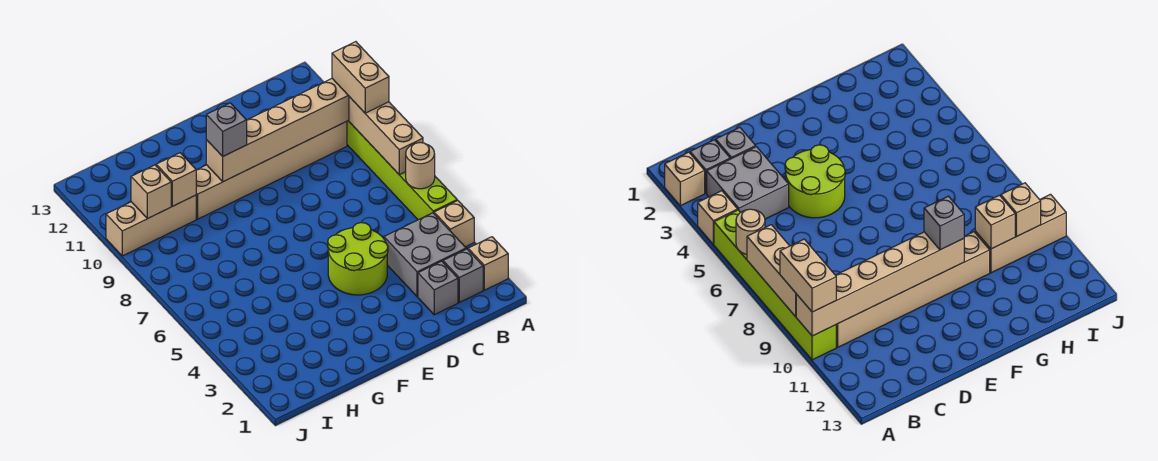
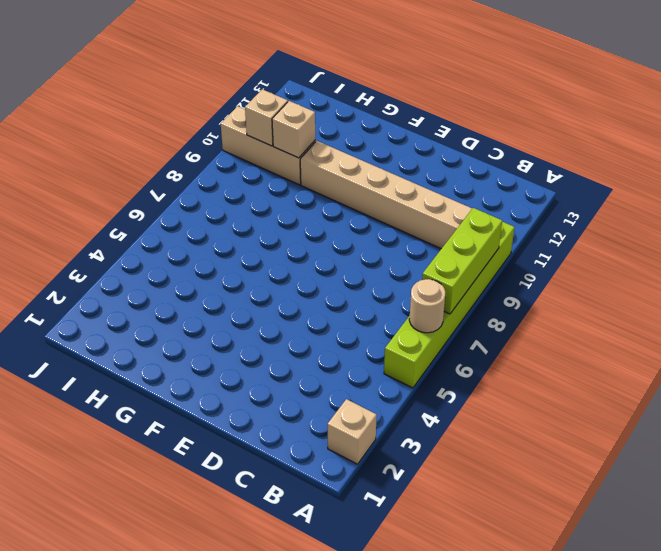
lime brick A7:A9 level 2 -> tan brick A7:A9 level 2
none -> tan brick A4 level 1
none -> grey brick B2 level 1
none -> grey brick B3:C4 level 1

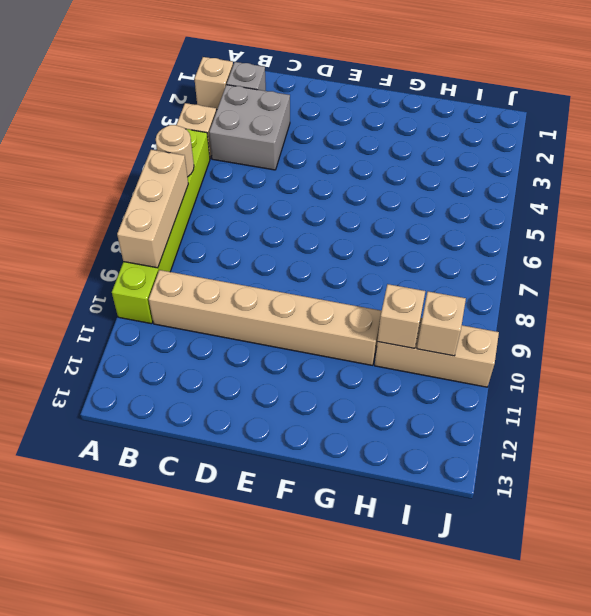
none -> grey brick C2 level 1
none -> lime round brick D4:E5 level 1
none -> tan brick A10:F10 level 2

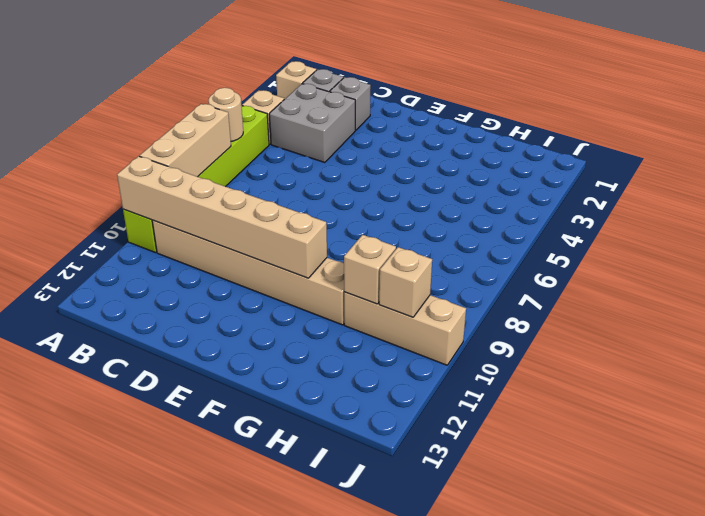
none -> lime round brick D4:E5 level 1
none -> tan brick A9:A10 level 3
none -> grey brick F10 level 3

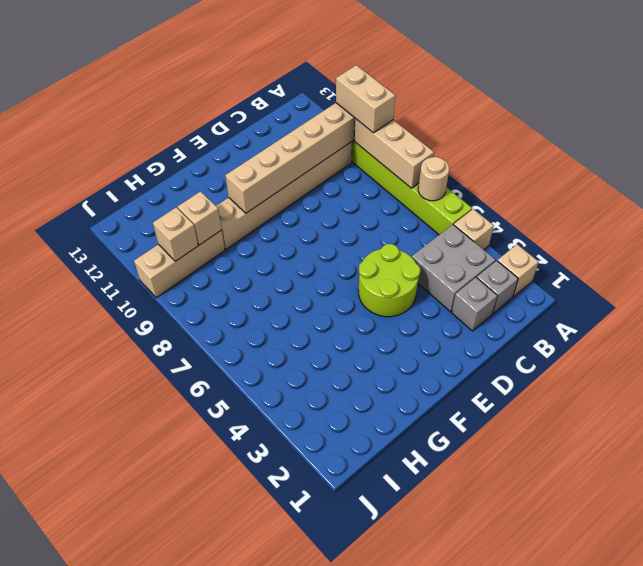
none -> grey brick F10 level 3

